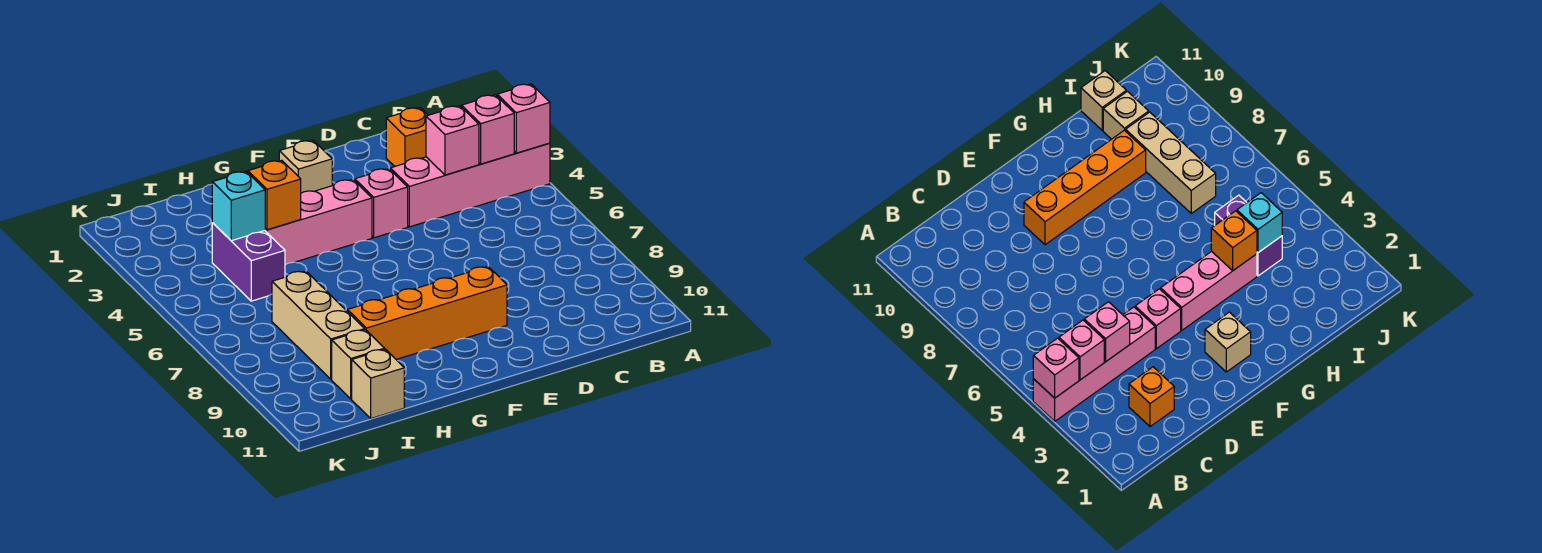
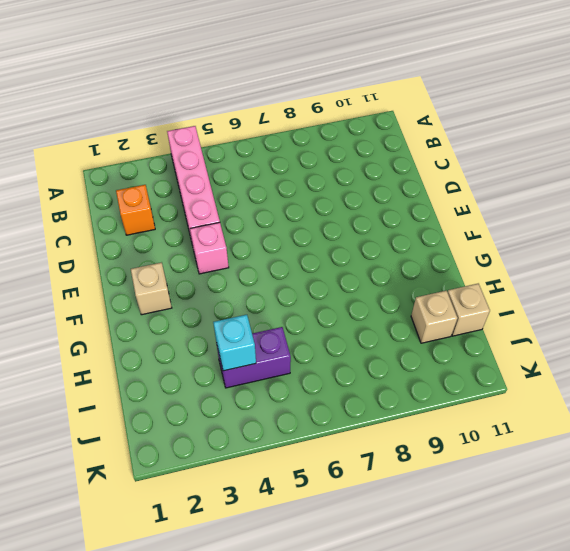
none -> orange brick E9:H9 level 1
none -> pink brick F4:H4 level 1
none -> tan brick I7:I9 level 1

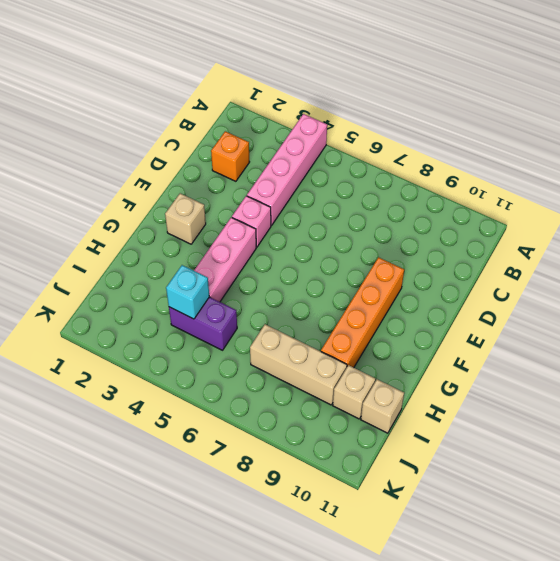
none -> pink brick A4 level 2
none -> pink brick B4 level 2
none -> pink brick C4 level 2

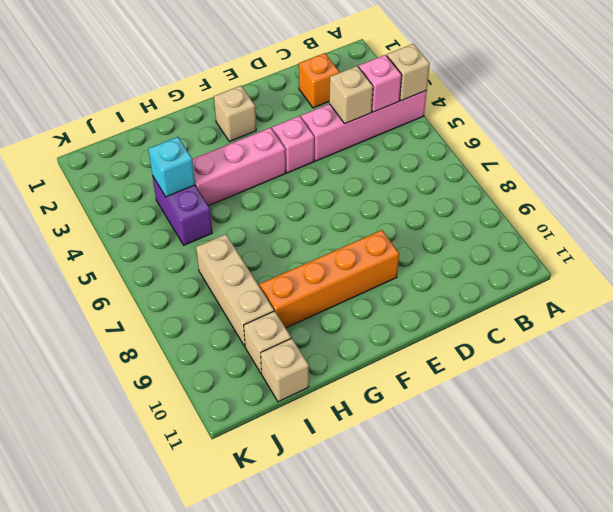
tan brick A4 level 2 -> pink brick A4 level 2
tan brick C4 level 2 -> pink brick C4 level 2
none -> orange brick H4 level 2

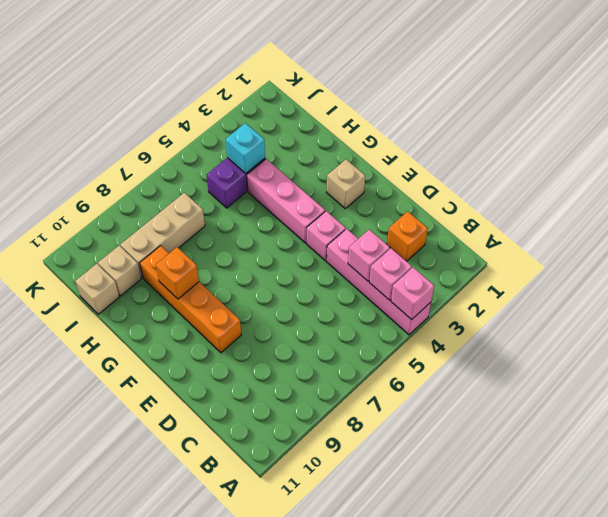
orange brick G9 level 2 -> orange brick H4 level 2

